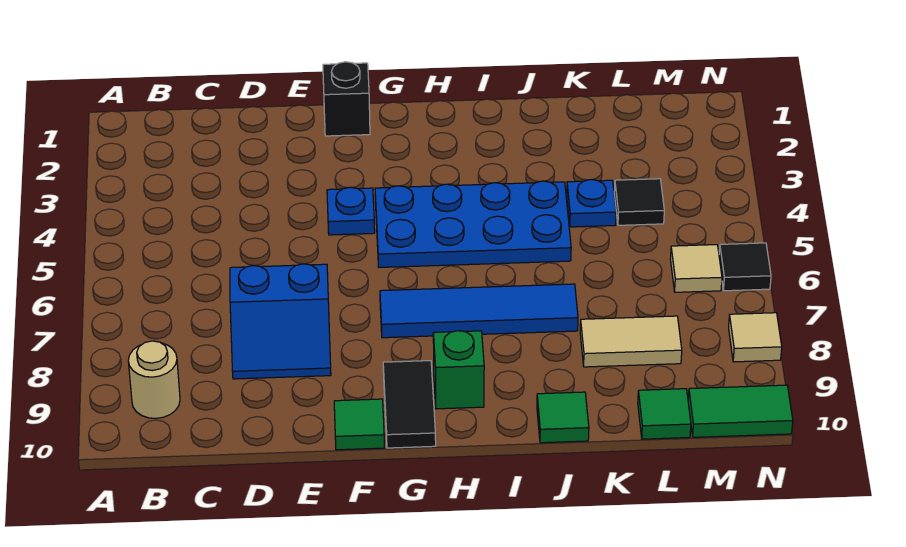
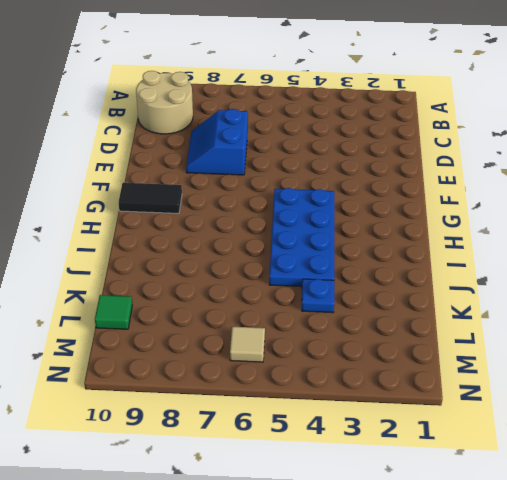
tan round brick B9:C10 level 1 -> tan round brick B9 level 1
none -> black brick F1 level 1
none -> blue plate F4 level 1
none -> green tile F10 level 1

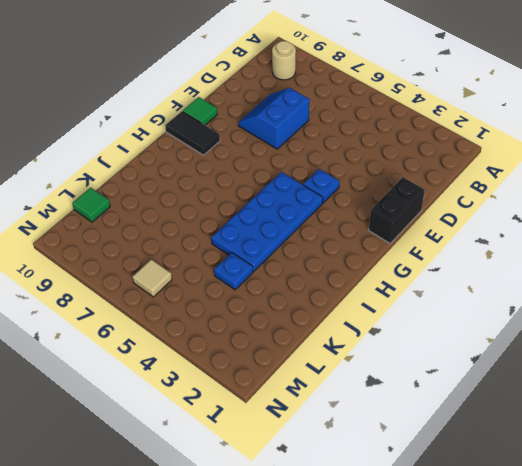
black brick E1:F1 level 1 -> black brick F1 level 1
none -> blue tile G7:J7 level 1
none -> green brick H9 level 1
none -> green tile J10 level 1

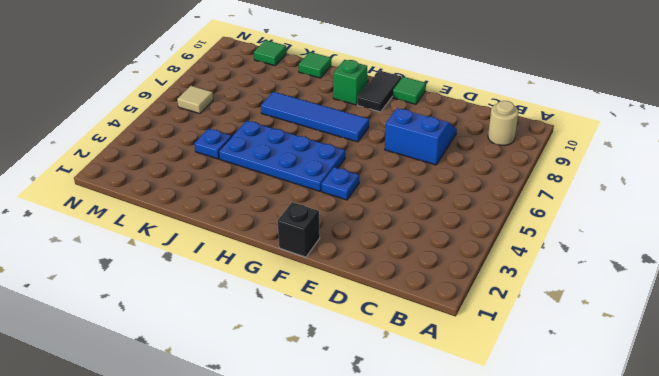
none -> tan tile K8:L8 level 1
none -> black tile L4 level 1
none -> green tile M10:N10 level 1

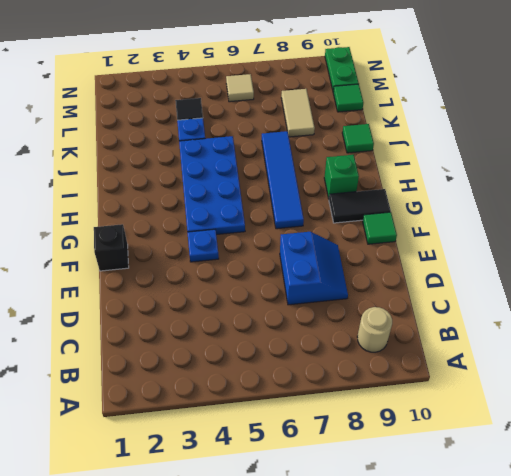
green plate M10:N10 level 1 -> green tile M10:N10 level 1
none -> black tile N6 level 1
none -> tan tile N8 level 1

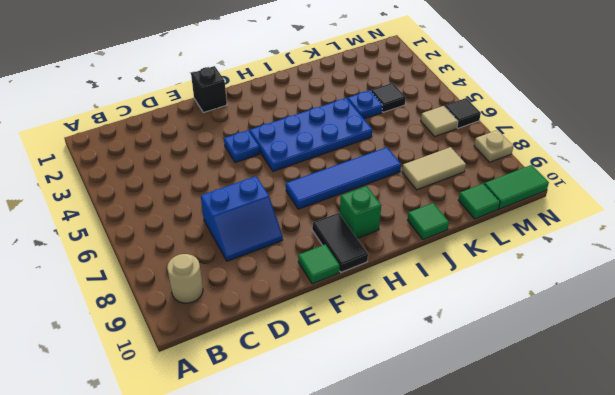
tan plate N8 level 1 -> tan tile N8 level 1

